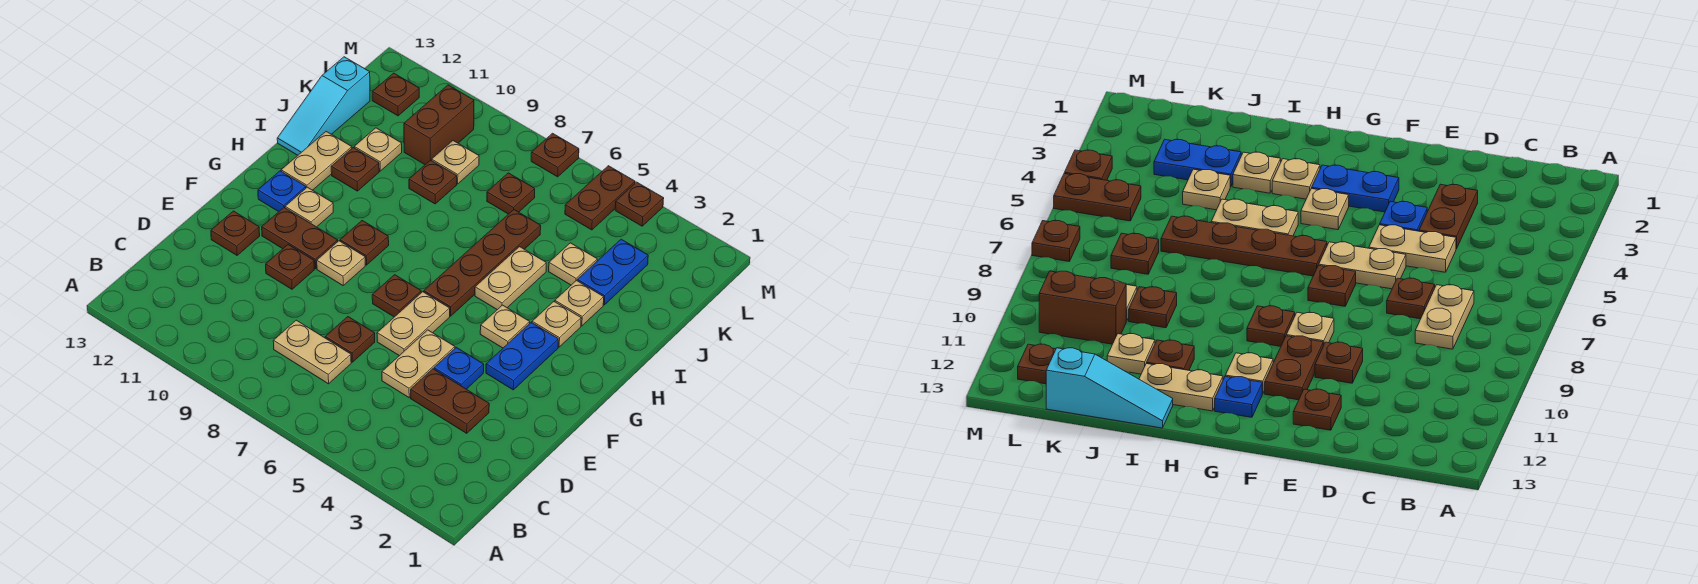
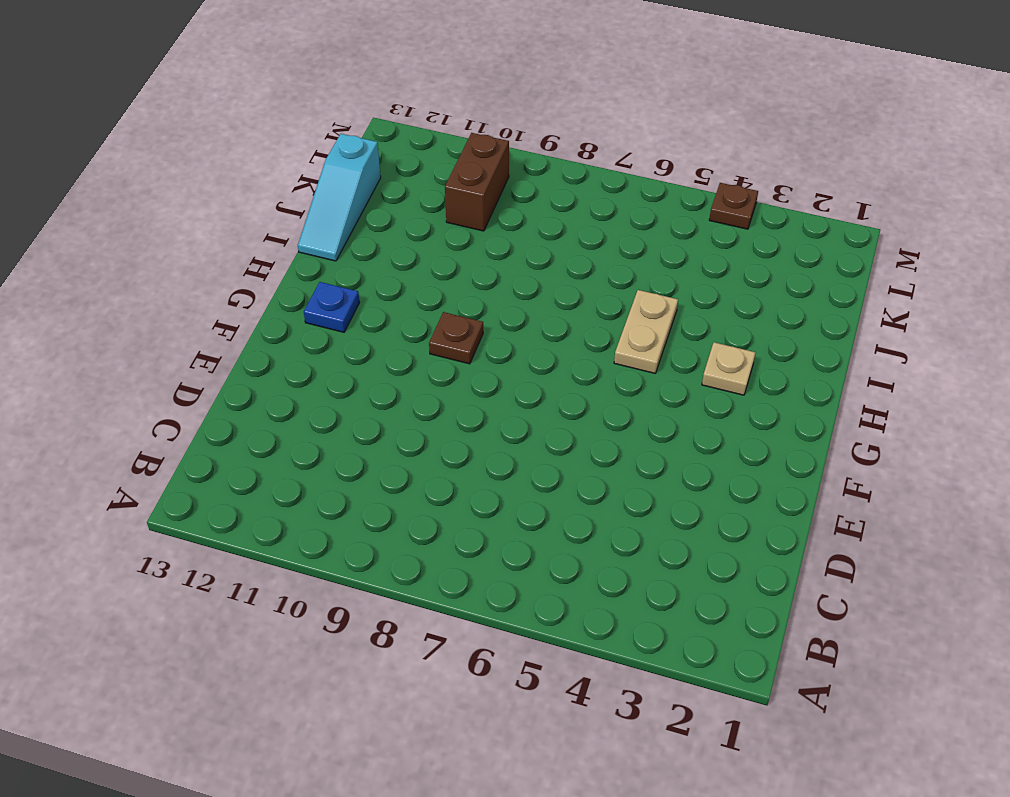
none -> tan plate C7:C8 level 1
none -> brown plate D3:D4 level 1
none -> tan plate D5:E5 level 1
none -> brown plate D7 level 1

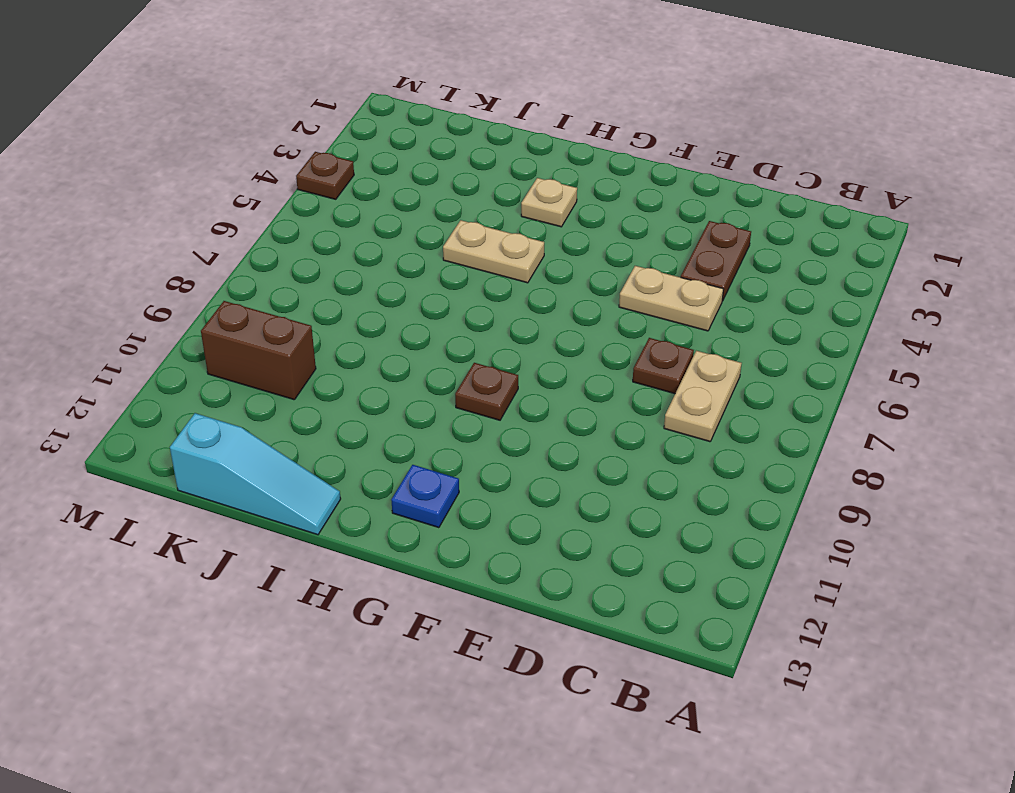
none -> blue plate E4 level 1
none -> tan plate E6:F6 level 1
none -> brown plate E10 level 1
none -> brown plate E12 level 1

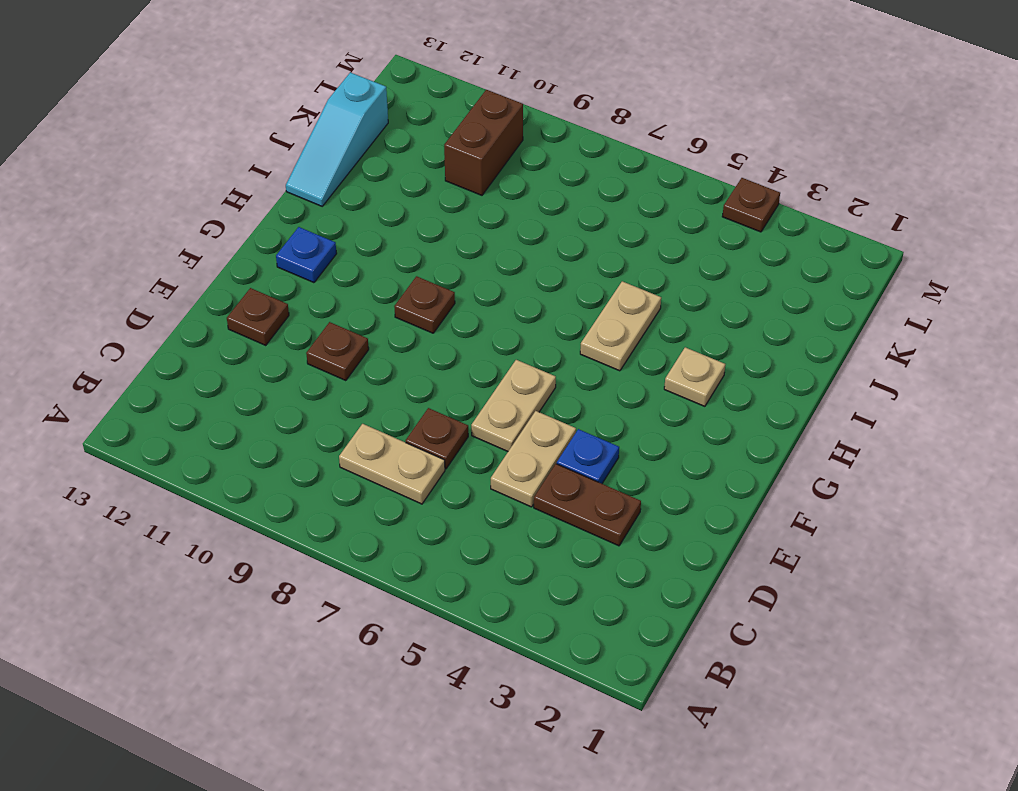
none -> blue plate F3:G3 level 1
none -> brown plate F7 level 1
none -> tan plate F9 level 1
none -> brown plate F10:F11 level 1

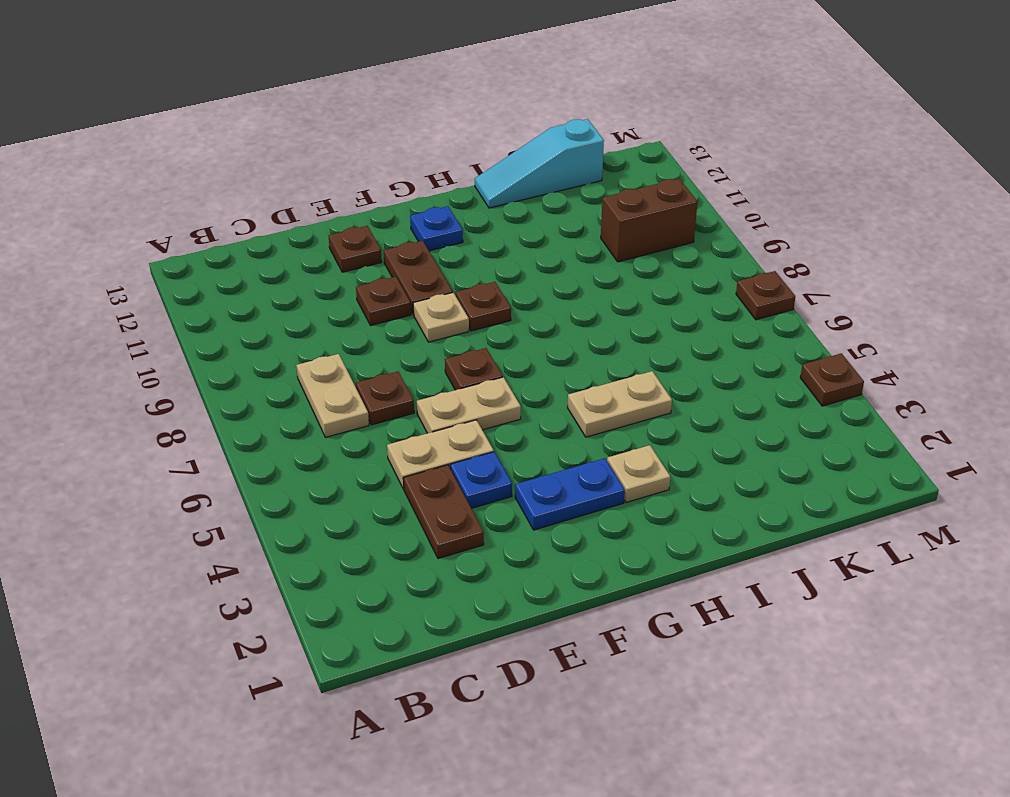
none -> tan plate G4 level 1
none -> brown plate G6:J6 level 1
none -> tan plate G11 level 1
none -> tan plate H12:I12 level 1

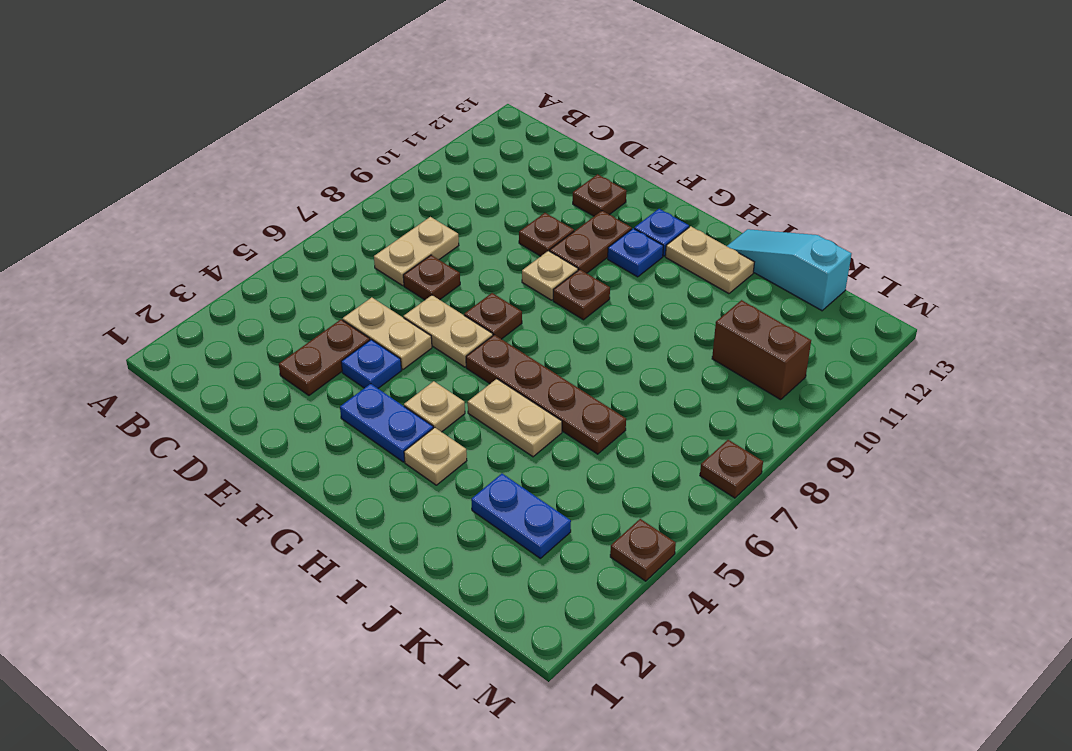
blue plate G11 level 1 -> tan plate G11 level 1
none -> tan plate I3 level 1
none -> brown plate I11 level 1
none -> tan plate J4 level 1
none -> brown plate J9 level 1

